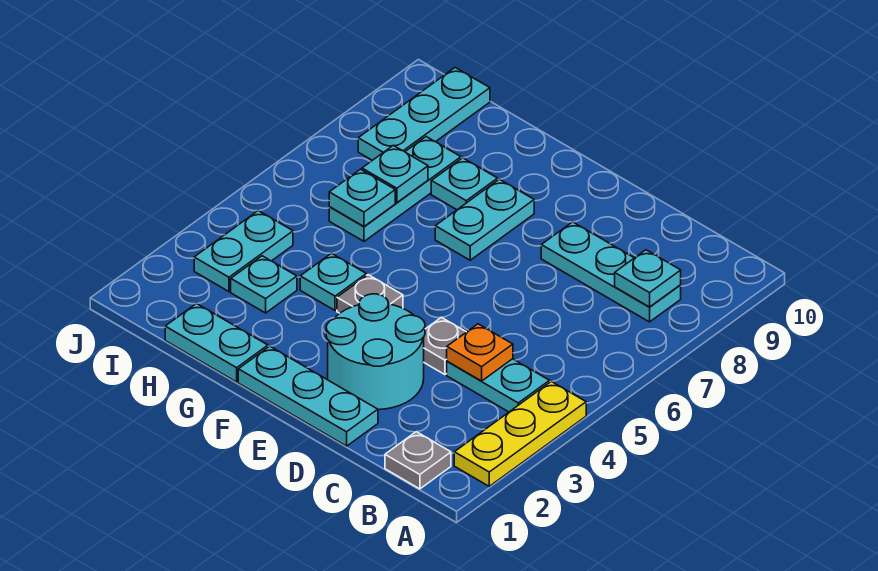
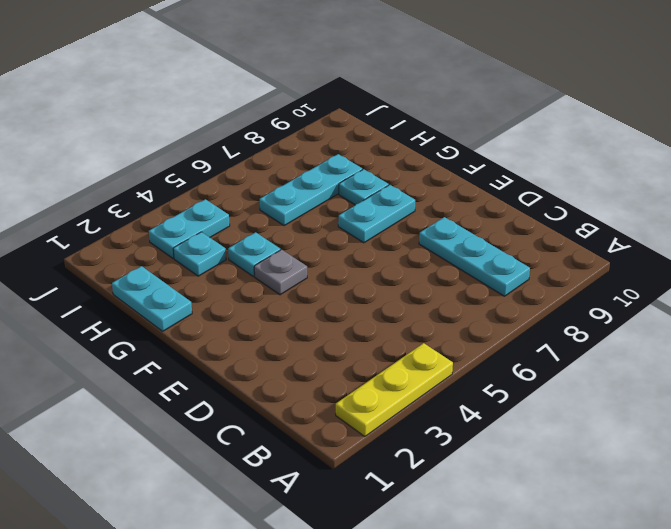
none -> grey plate B1 level 1
none -> cyan plate B4:C4 level 1
none -> cyan plate D1:F1 level 1

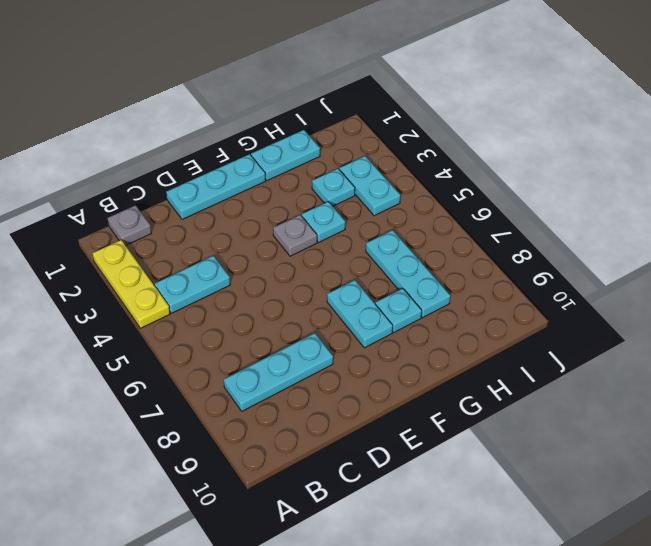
none -> cyan round brick D2:E3 level 1
none -> grey plate D4 level 1
none -> cyan plate I8:I10 level 1

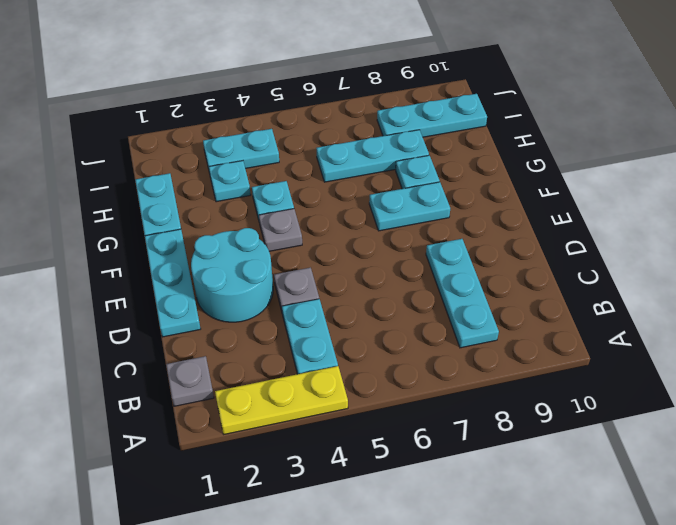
none -> cyan plate B8 level 2
none -> orange plate C4 level 2
none -> cyan plate H6 level 2

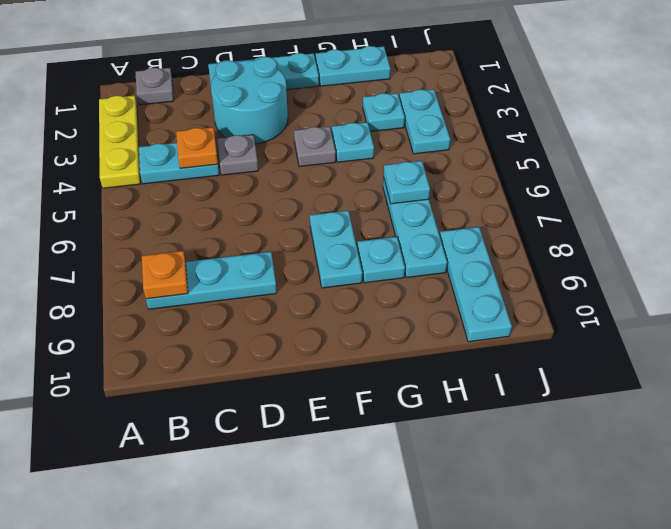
orange plate B8 level 2 -> cyan plate B8 level 2
none -> cyan plate H7 level 2

